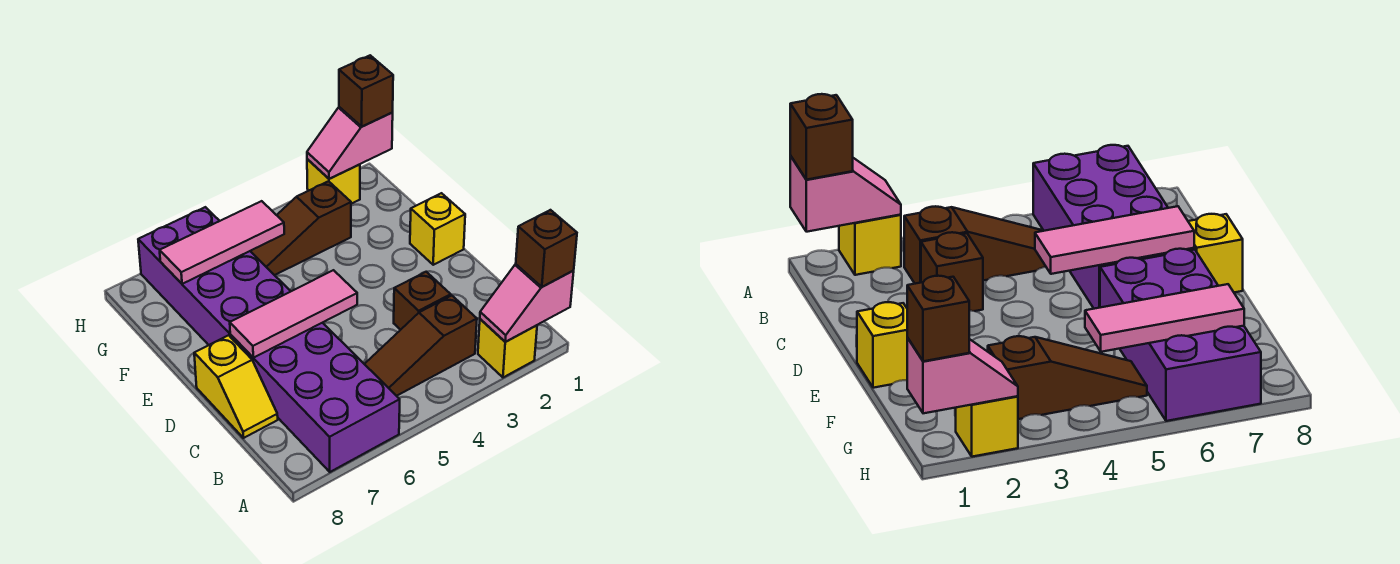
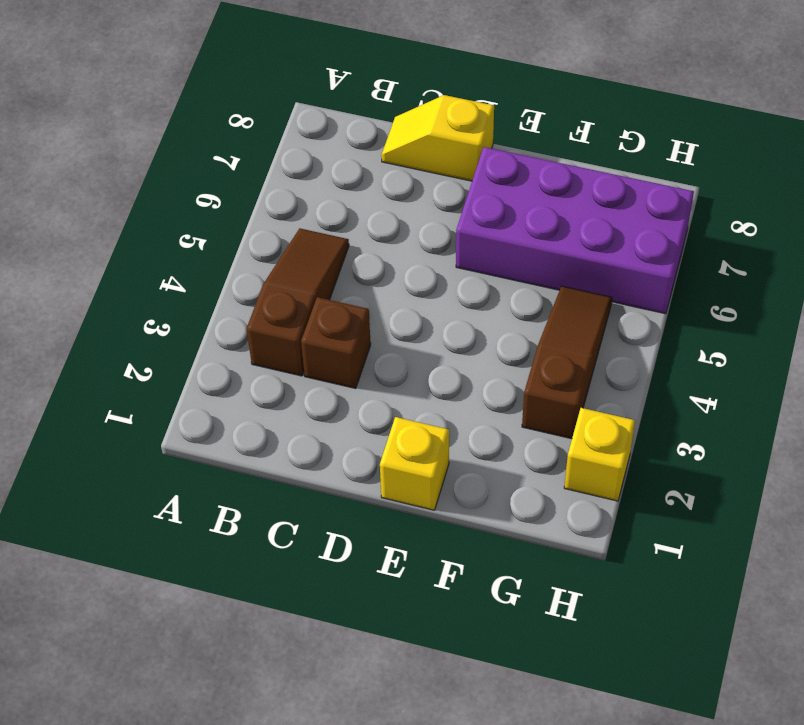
none -> yellow brick A2 level 1
none -> purple brick A6:D7 level 1
none -> pink slope A1:A2 level 2 top 1

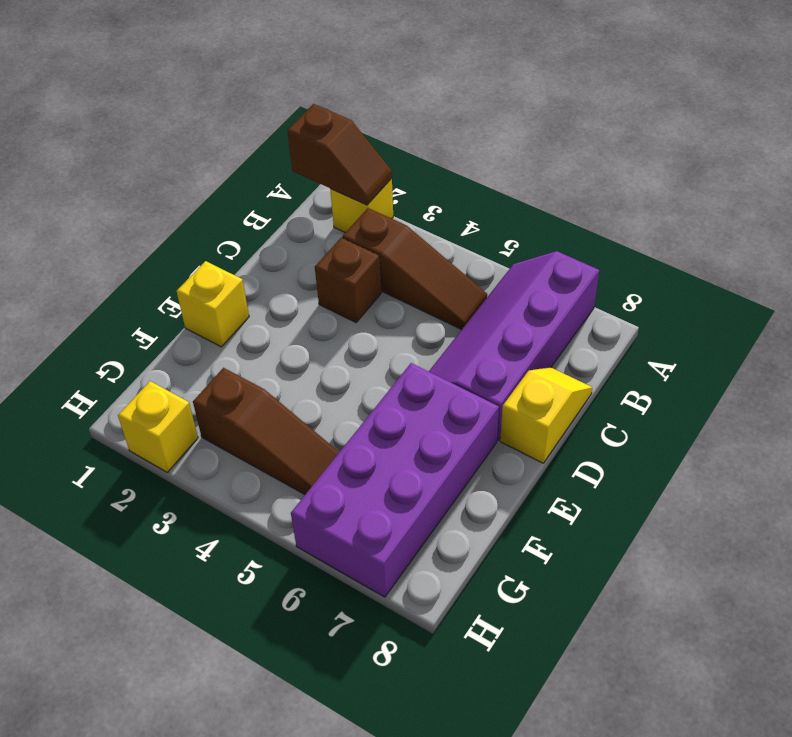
brown slope A1:A2 level 2 top 1 -> pink slope A1:A2 level 2 top 1
purple slope A6:D7 level 1 top 7 -> purple brick A6:D7 level 1
none -> pink tile D5:D7 level 2
none -> pink tile G5:G7 level 2
none -> pink slope H1:H2 level 2 top 1

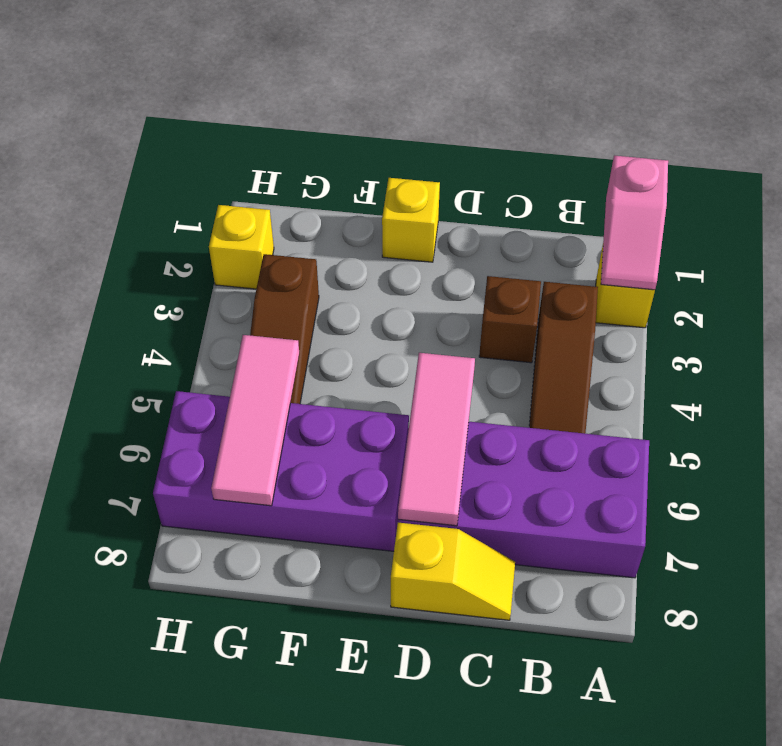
none -> pink slope H1:H2 level 2 top 1
none -> brown brick A1 level 3
none -> brown brick H1 level 3

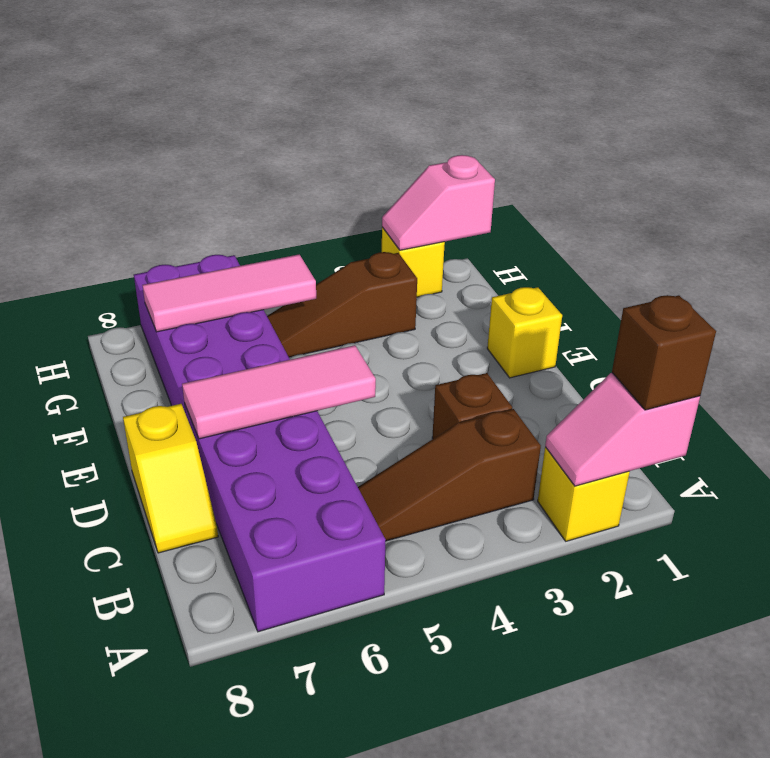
none -> brown brick H1 level 3

